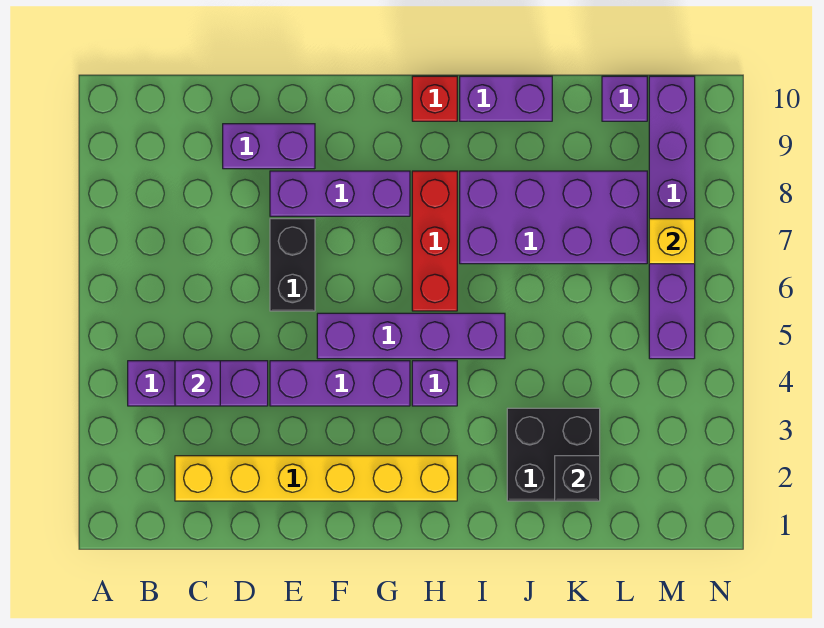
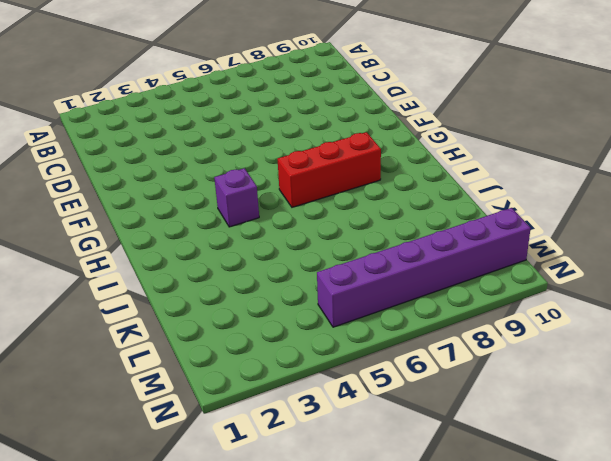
none -> purple brick B4:D4 level 1
none -> yellow brick C2:H2 level 1
none -> purple brick D9:E9 level 1

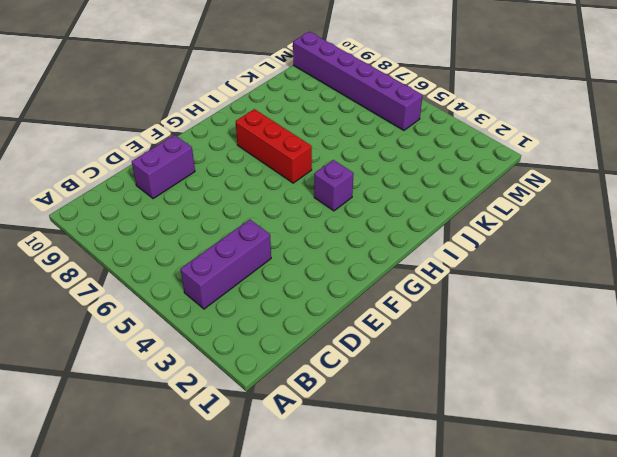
none -> yellow brick C2:H2 level 1
none -> purple brick E4:G4 level 1
none -> black brick E6:E7 level 1

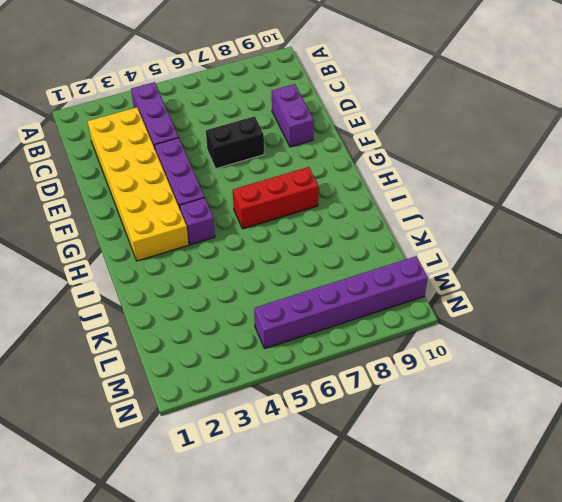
yellow brick C2:H3 level 1 -> yellow brick C2:H2 level 1
none -> purple brick E8:G8 level 1
none -> purple brick F5:I5 level 1
none -> red brick H10 level 1

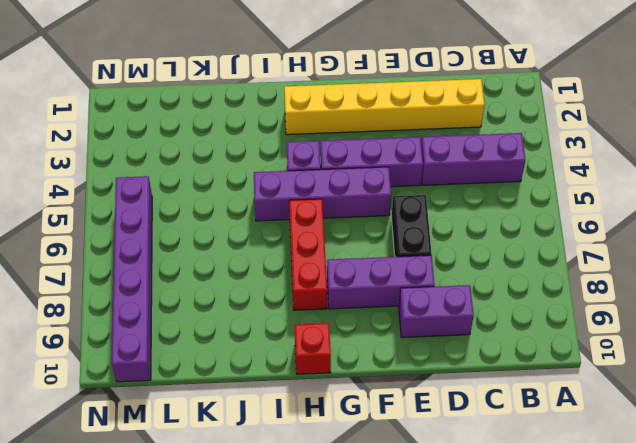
none -> purple brick I7:L8 level 1
none -> purple brick I10:J10 level 1
none -> black brick J2:K3 level 1

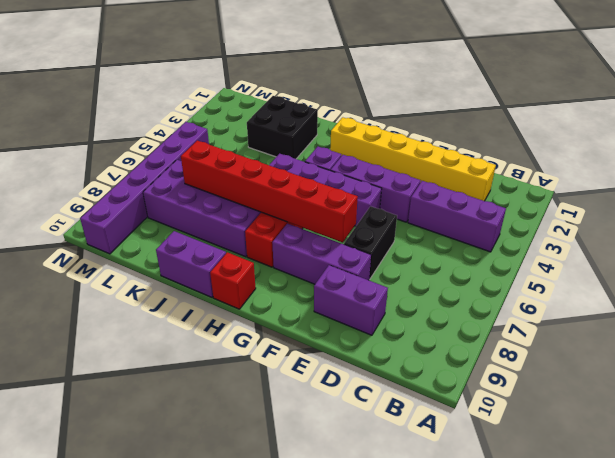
red brick F7:K7 level 2 -> none
none -> purple brick L10 level 1
none -> purple brick C4 level 2
none -> black brick K2 level 2

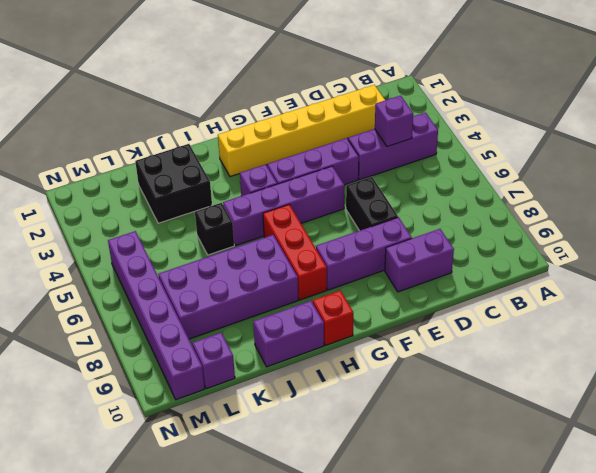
black brick J5 level 1 -> black brick K2 level 2
none -> yellow brick M7 level 2

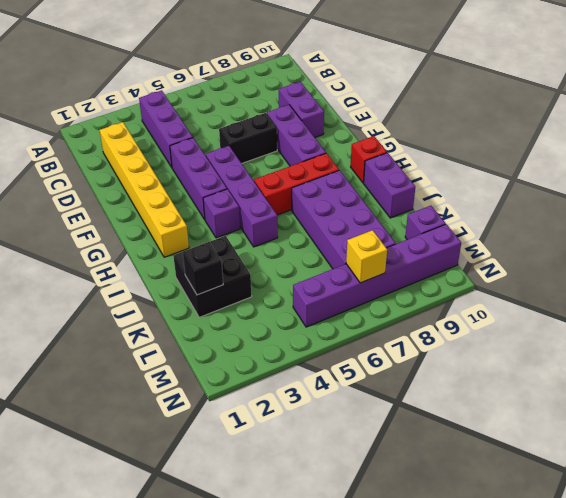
none -> purple brick C4 level 2

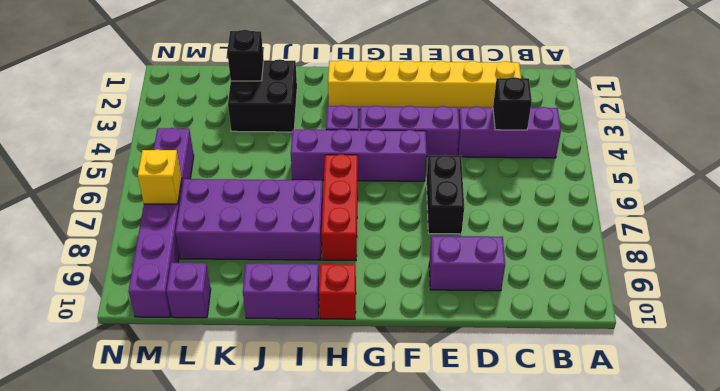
black brick C4 level 2 -> purple brick C4 level 2
none -> purple brick E8:G8 level 1

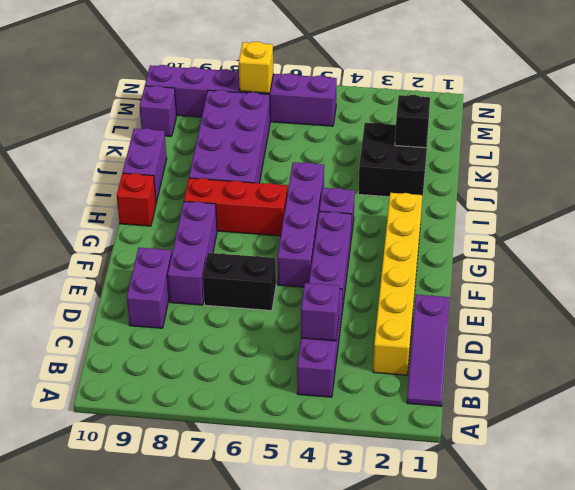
purple slope B1:D1 level 1 top D -> none

